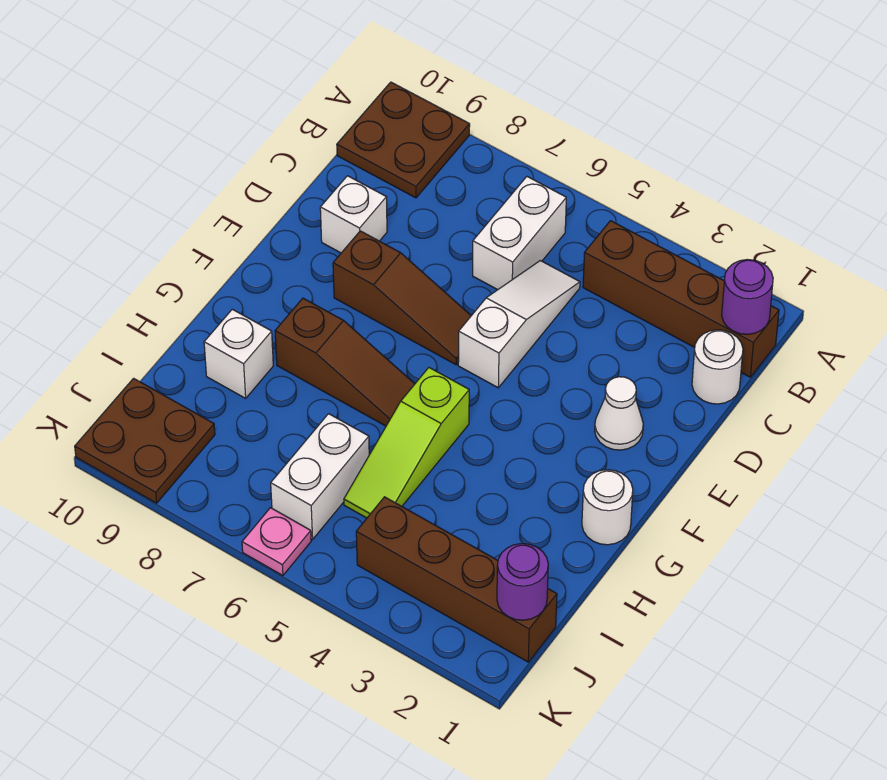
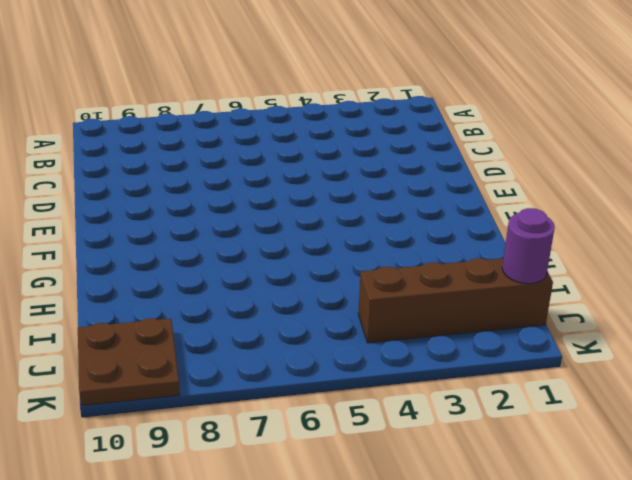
none -> brown plate A9:B10 level 1
none -> brown brick B1:B4 level 1
none -> white brick B6:C6 level 1

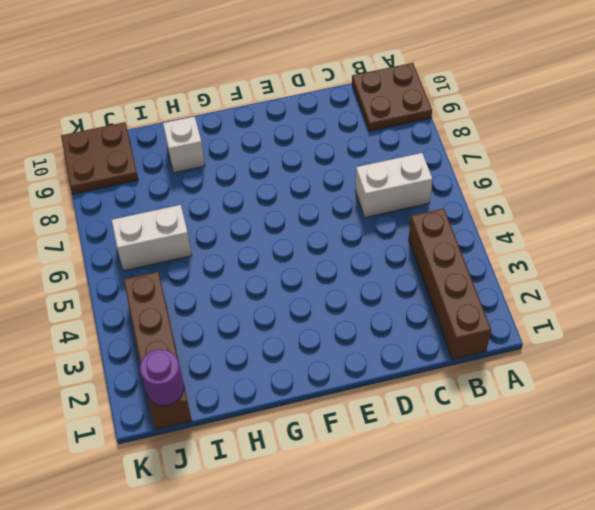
none -> white round brick C1 level 1
none -> white slope C5:E5 level 1 top E
none -> white brick D9 level 1

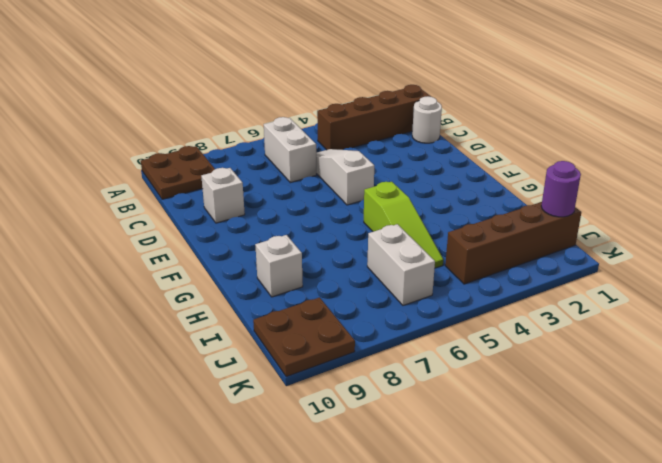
none -> white cone E2 level 1
none -> brown slope E6:E8 level 1 top 8
none -> white round brick G1 level 1

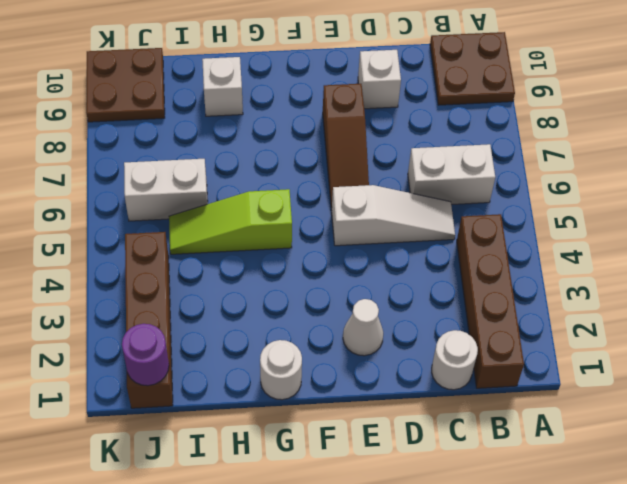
none -> brown slope G6:G8 level 1 top 8
none -> pink plate K6 level 1
none -> purple round brick B1 level 2

